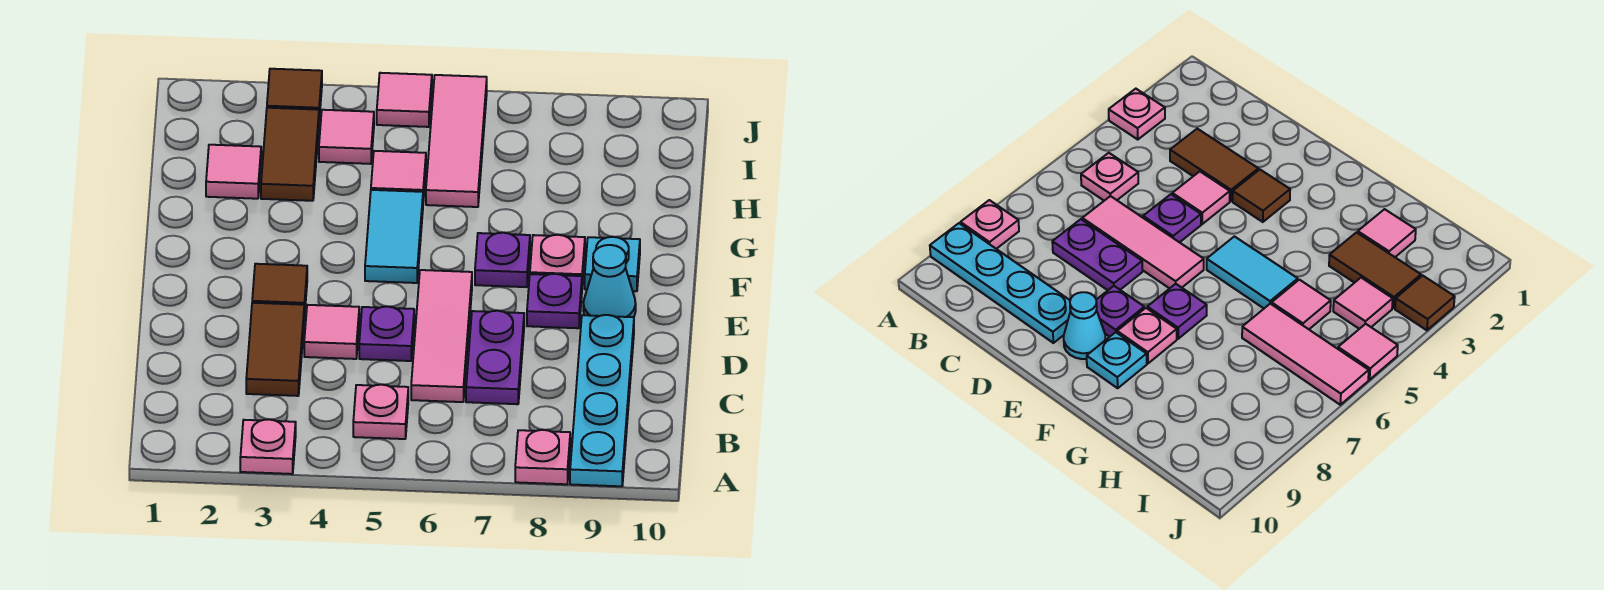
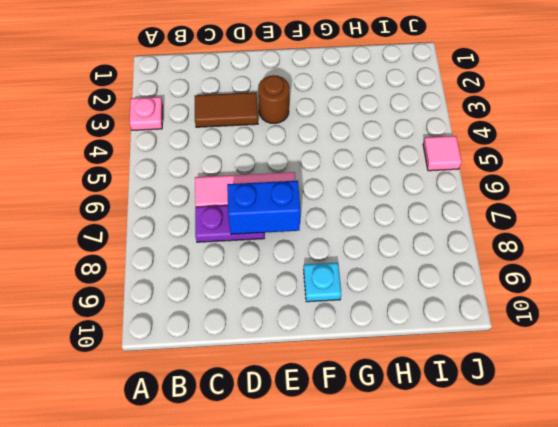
blue brick D7:E7 level 2 -> none
brown round brick E3 level 1 -> brown tile E3 level 1
none -> pink plate A8 level 1
none -> cyan plate A9:D9 level 1
none -> pink plate B5 level 1

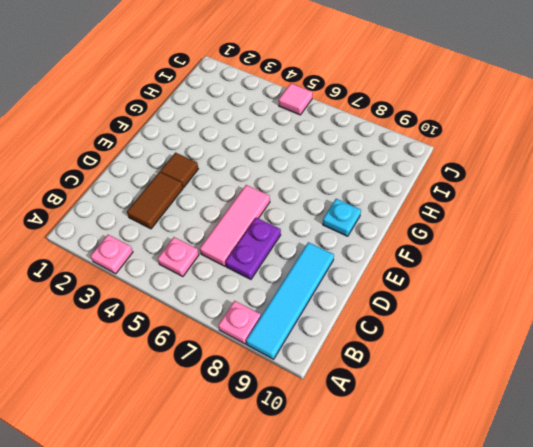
cyan tile A9:D9 level 1 -> cyan plate A9:D9 level 1
none -> pink tile D4 level 1
none -> purple plate D5 level 1
none -> purple plate E8 level 1

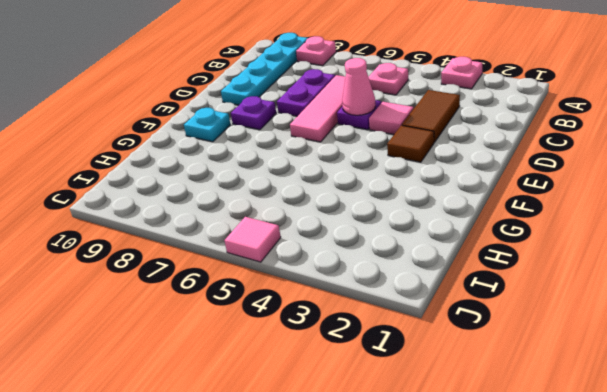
pink cone D5 level 2 -> none
none -> cyan cone E9 level 1
none -> cyan tile F5:G5 level 1
none -> purple plate F7 level 1

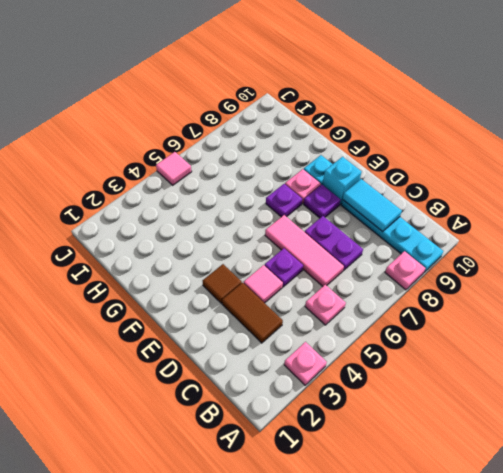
cyan tile C9:D9 level 2 -> cyan tile F5:G5 level 1
cyan brick E9 level 1 -> cyan cone E9 level 1
none -> pink tile H2 level 1
none -> brown tile H3:I3 level 1
none -> pink tile H5 level 1

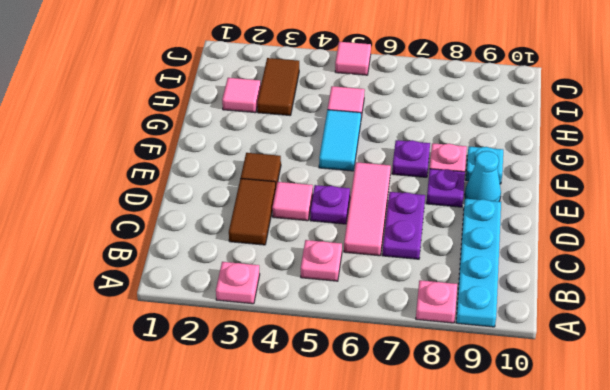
none -> pink tile H6:J6 level 1
none -> pink tile I4 level 1
none -> brown tile J3 level 1

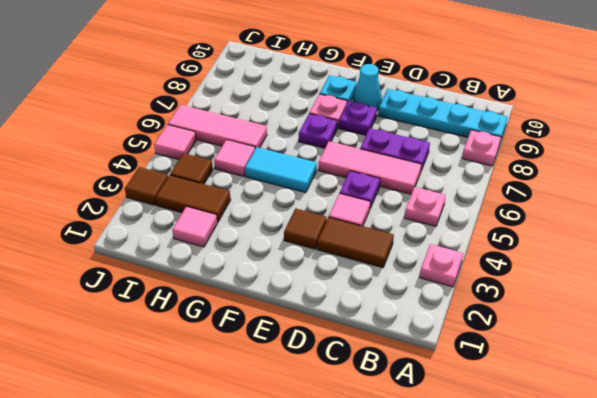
brown tile I4 level 1 -> pink tile I4 level 1

